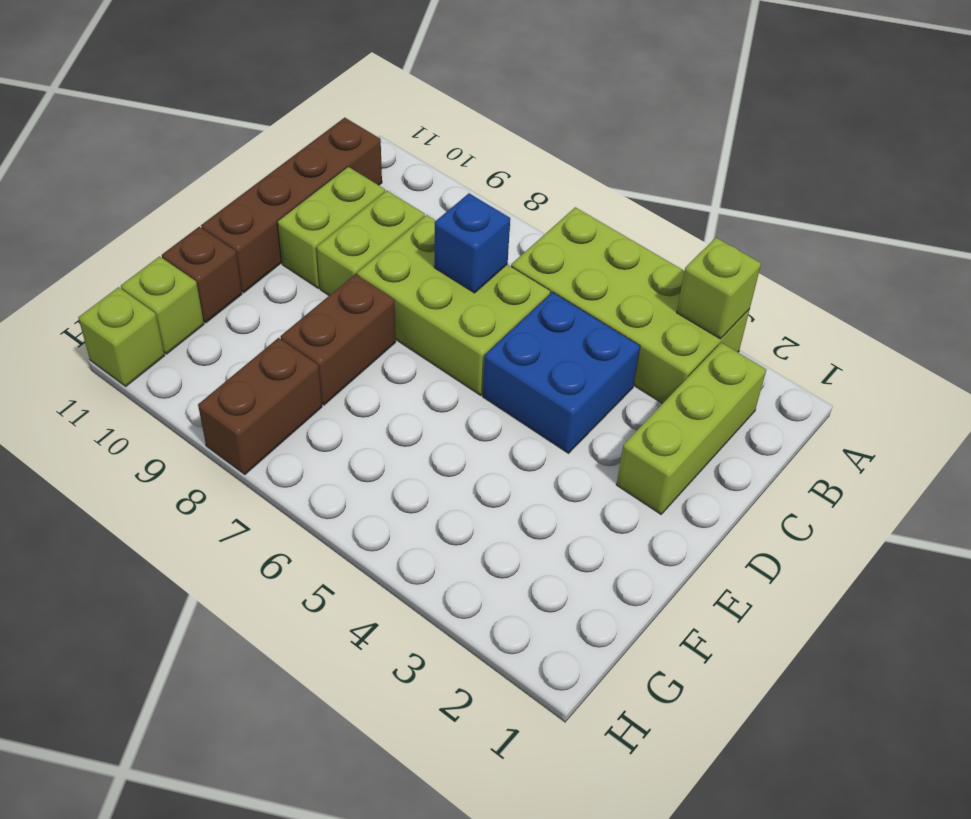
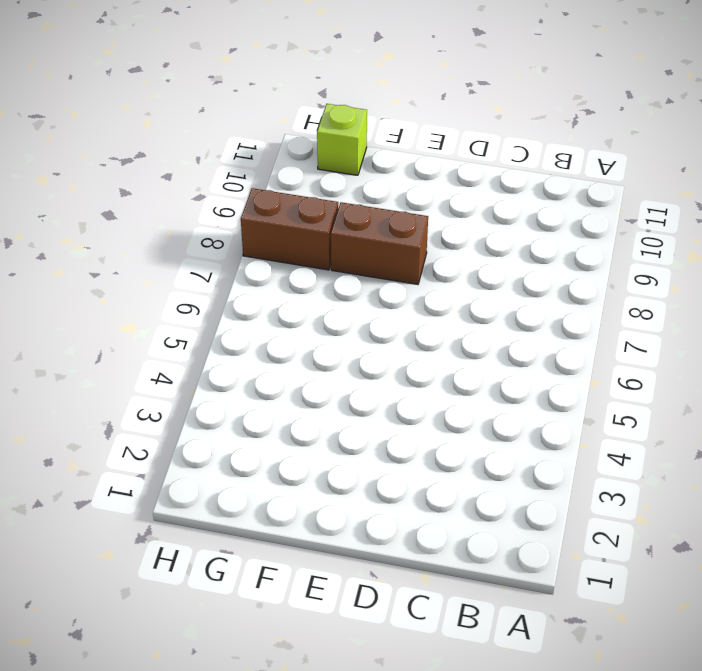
none -> lime brick A3:B6 level 1
none -> lime brick B2:D2 level 1
none -> brown brick B11:E11 level 1

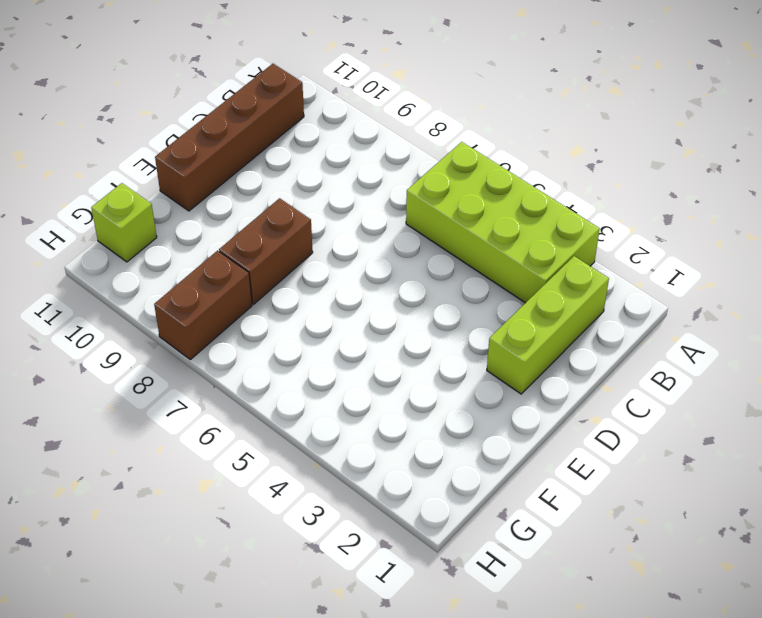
none -> blue brick C4:D5 level 1
none -> lime brick C6:D8 level 1
none -> lime brick C9:D9 level 1

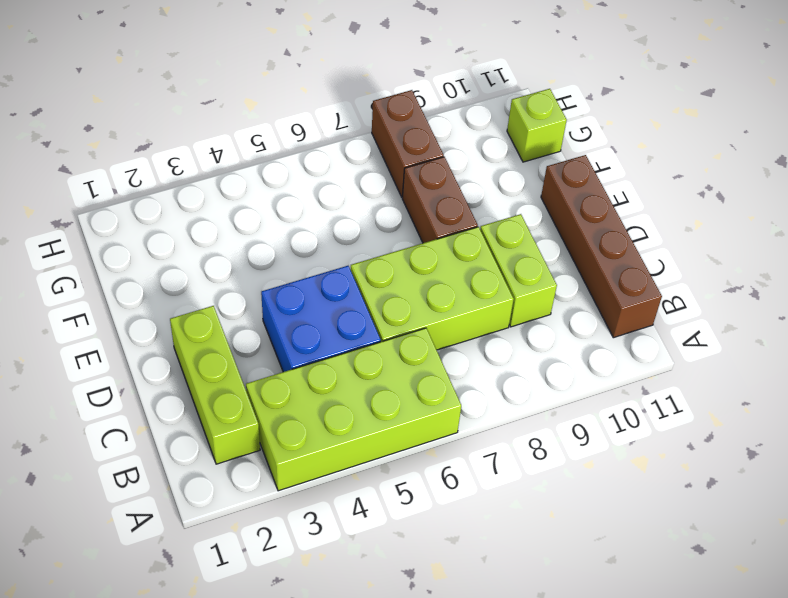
none -> lime brick C10:D10 level 1
none -> brown brick F11 level 1
none -> lime brick H11 level 1

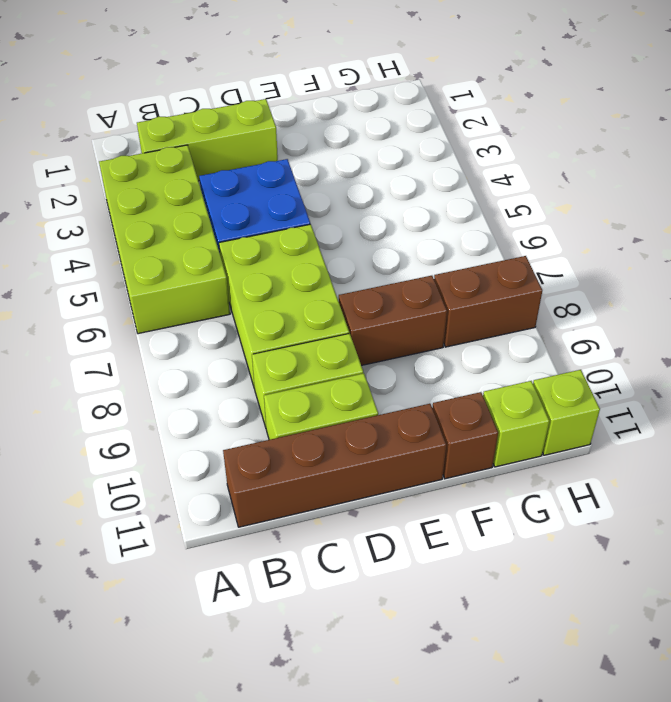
none -> lime brick A3 level 2
none -> blue brick C7 level 2

